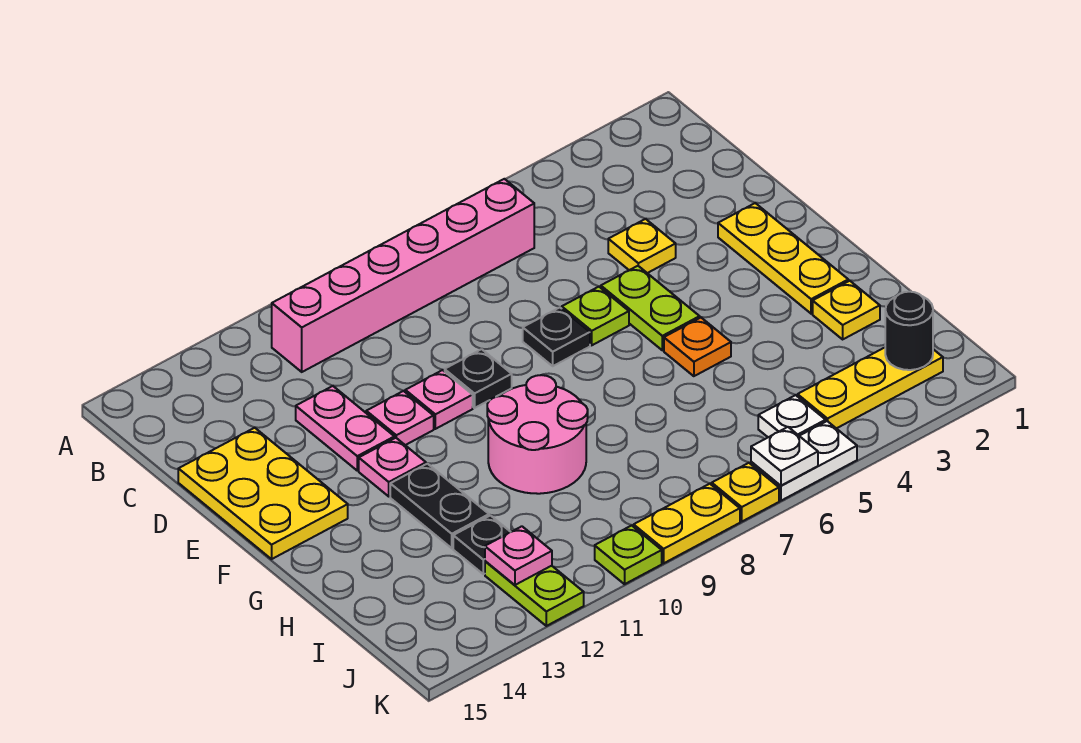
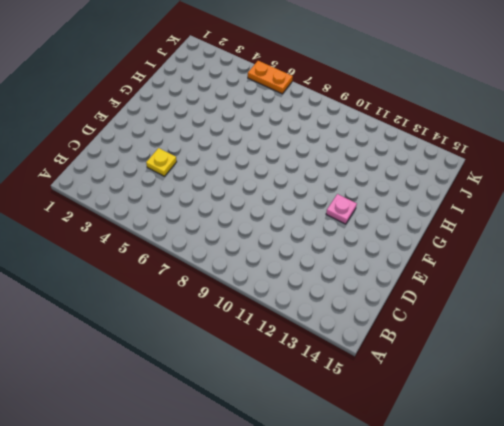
orange plate K5:K6 level 1 -> white plate K5:K6 level 1
none -> pink brick B6:B11 level 1
none -> pink plate D12:E12 level 1
none -> yellow plate D14:F15 level 1

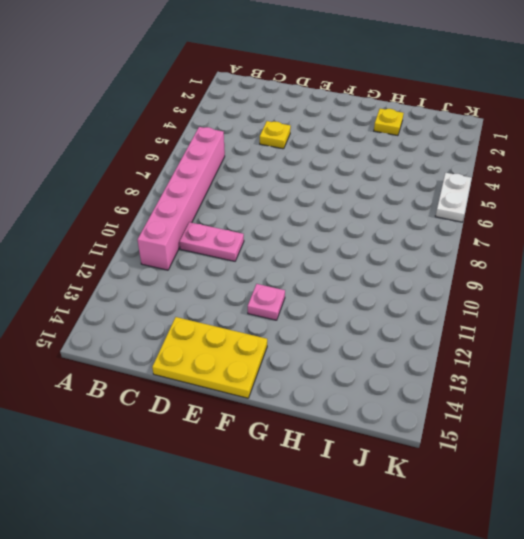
pink plate C10:D10 level 1 -> pink plate D12:E12 level 1
none -> yellow plate E2:G2 level 1
none -> lime plate E5:F5 level 1
none -> lime plate E6 level 1

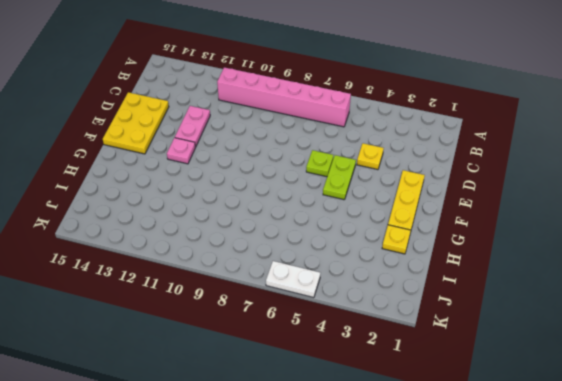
none -> black plate E7 level 1
none -> black plate E9 level 1
none -> pink plate E10 level 1

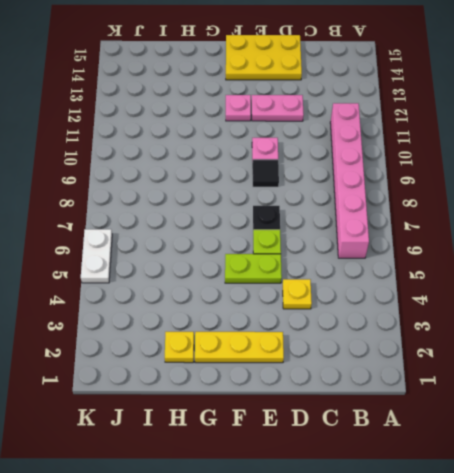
black tile E9 level 1 -> black plate E9 level 1
none -> pink plate E11 level 1
none -> orange plate G5 level 1
none -> pink round brick G9:H10 level 1

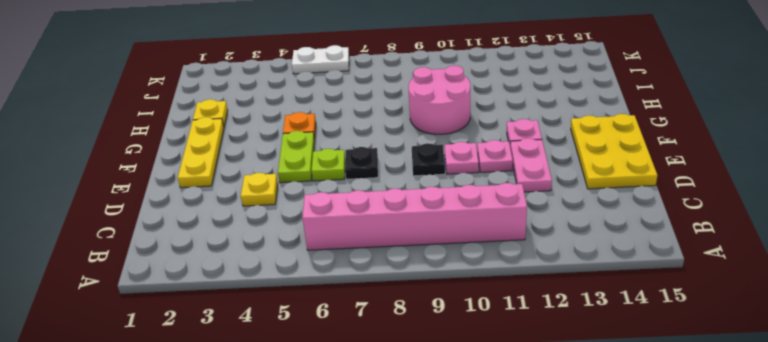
none -> black plate G12:H12 level 1
none -> black plate I12 level 1
none -> yellow plate J2:J4 level 1

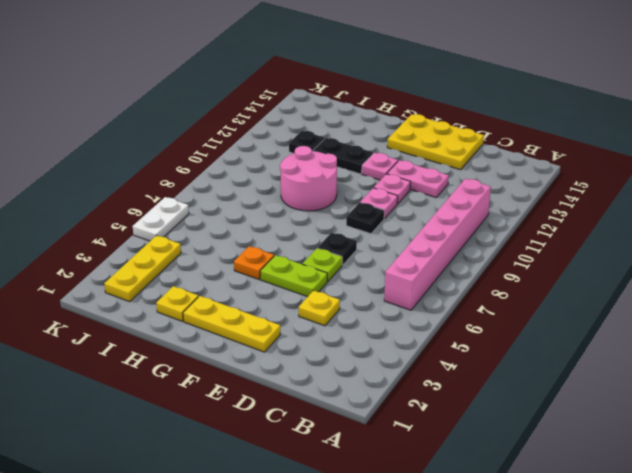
none -> white plate J5 level 1
none -> lime plate J12:K12 level 1
none -> yellow plate K7 level 1

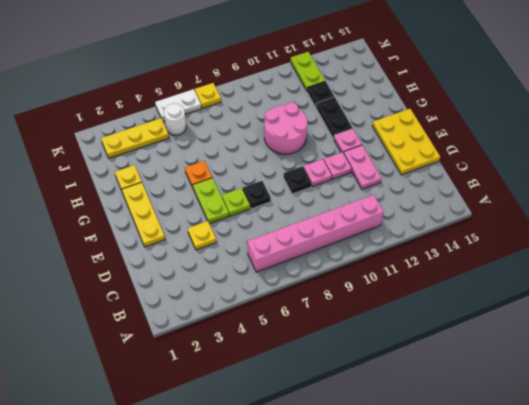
white round brick J5 level 1 -> white plate J5 level 1
none -> yellow plate K8:K9 level 1
none -> lime plate K10 level 1
none -> black round brick J2 level 2

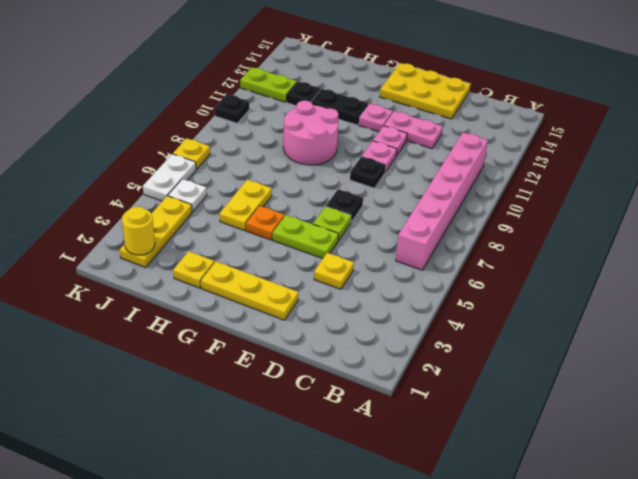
yellow plate H5:H6 level 1 -> yellow plate K8:K9 level 1
yellow round brick J2 level 2 -> black round brick J2 level 2
black plate K10 level 1 -> lime plate K10 level 1
none -> pink plate J12 level 2
none -> white plate K6 level 2

